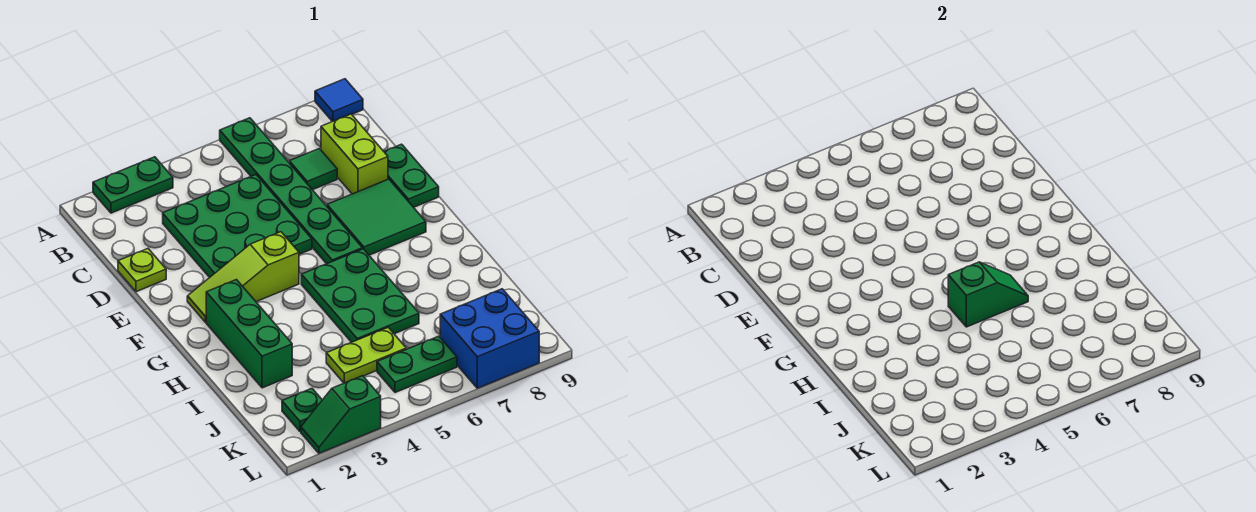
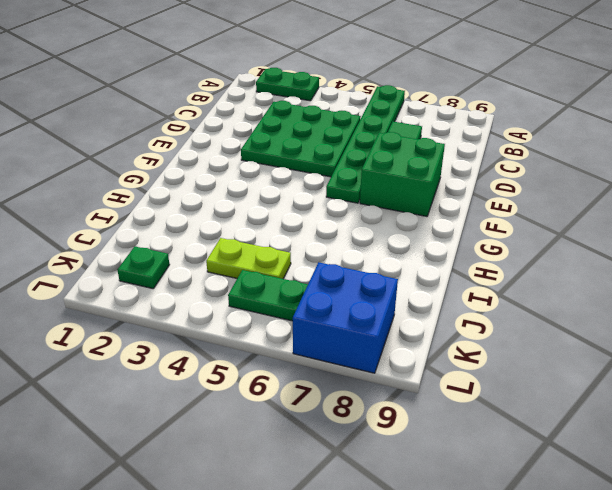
green brick E7:F8 level 1 -> green tile E7:F8 level 1
none -> blue tile A9 level 1
none -> lime brick C8:D8 level 1
none -> lime plate D1 level 1

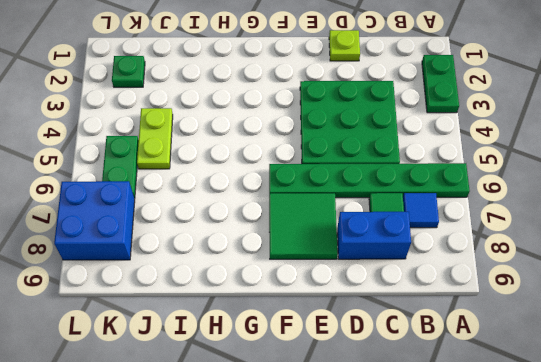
blue tile B7 level 1 -> blue tile A9 level 1
blue brick C8:D8 level 1 -> lime brick C8:D8 level 1
none -> green plate D9:E9 level 1
none -> lime slope F2:F4 level 1 top 4
none -> green brick G2:I2 level 1

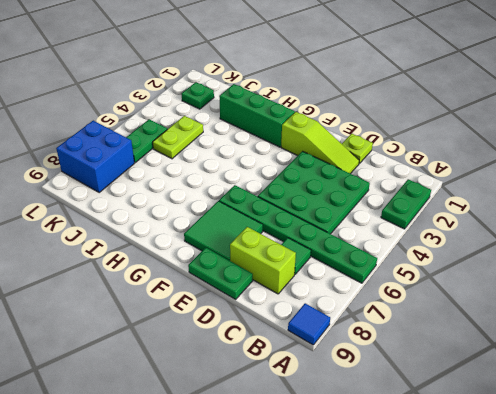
lime slope D2:F2 level 1 top F -> lime slope F2:F4 level 1 top 4
none -> green plate G5:I6 level 1
none -> green slope L2:L3 level 1 top 3
none -> green slope H5:H6 level 2 top 5

